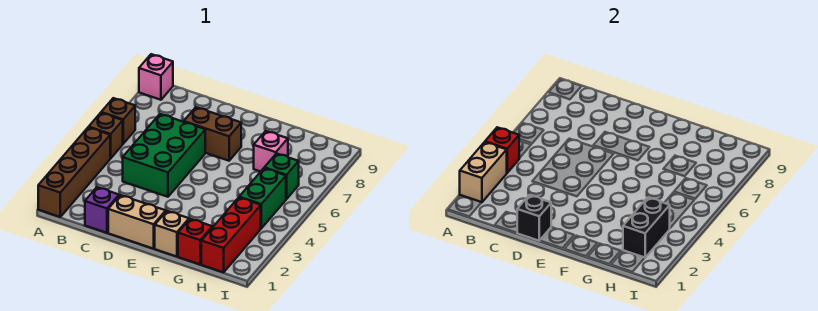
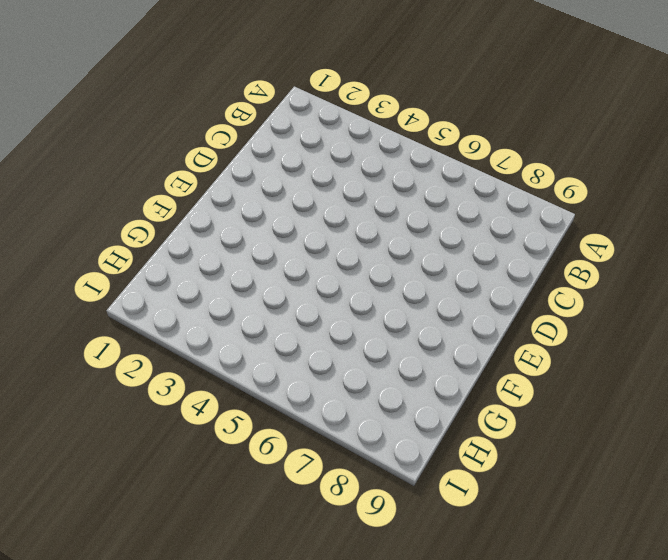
none -> brown brick A1:A4 level 1
none -> brown brick A5 level 1
none -> brown brick A6 level 1

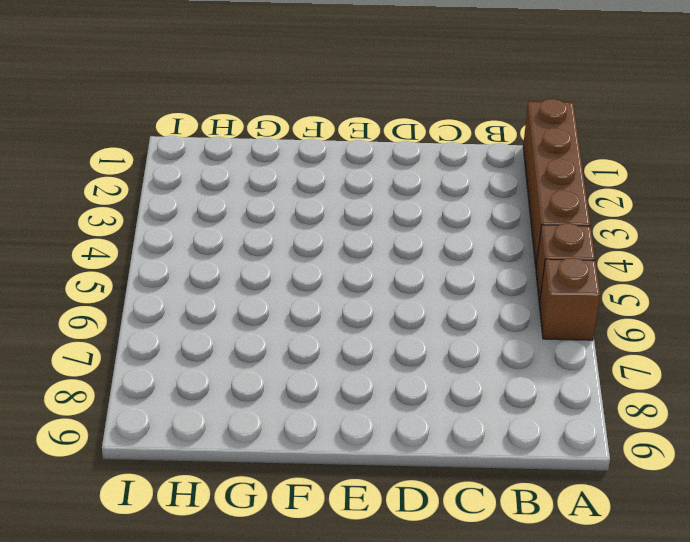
none -> pink brick A9 level 1
none -> purple brick C1 level 1
none -> green brick C4:D6 level 1

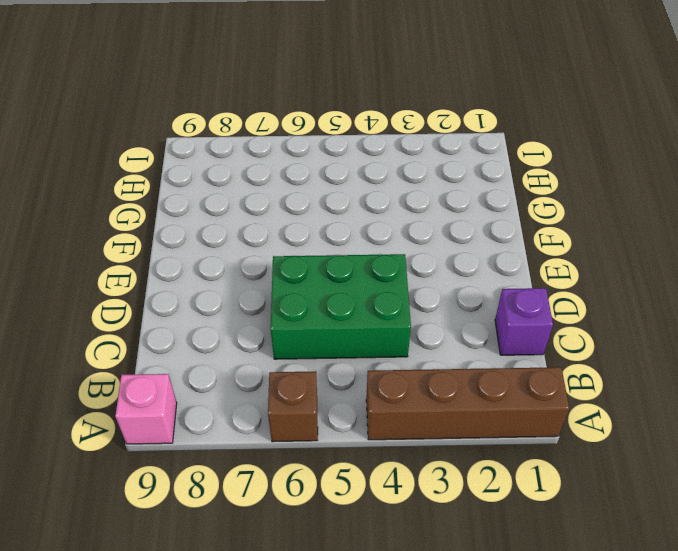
none -> brown brick A5 level 1
none -> tan brick D1:E1 level 1
none -> brown brick D7:E7 level 1

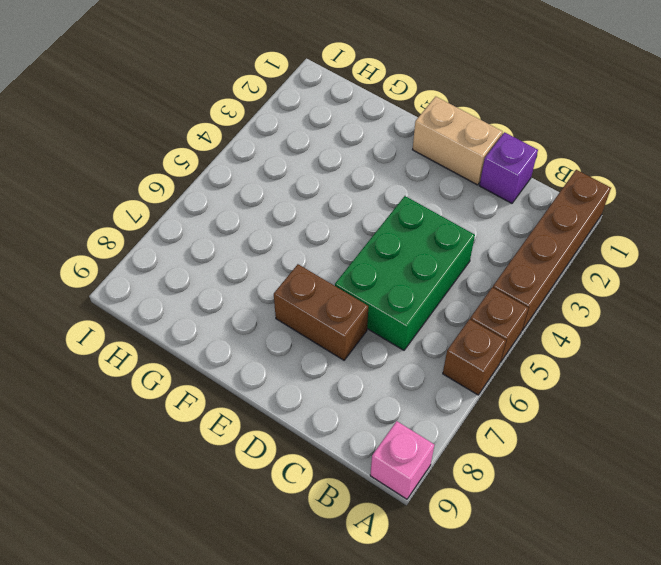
none -> tan brick F1 level 1
none -> red brick G1 level 1
none -> pink brick G7 level 1

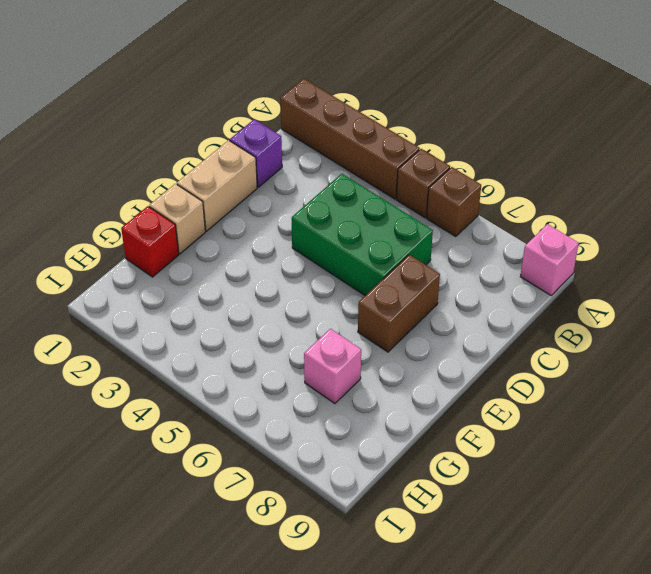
none -> red brick H1:H3 level 1
none -> green brick H4:H5 level 1
none -> green brick H6 level 1

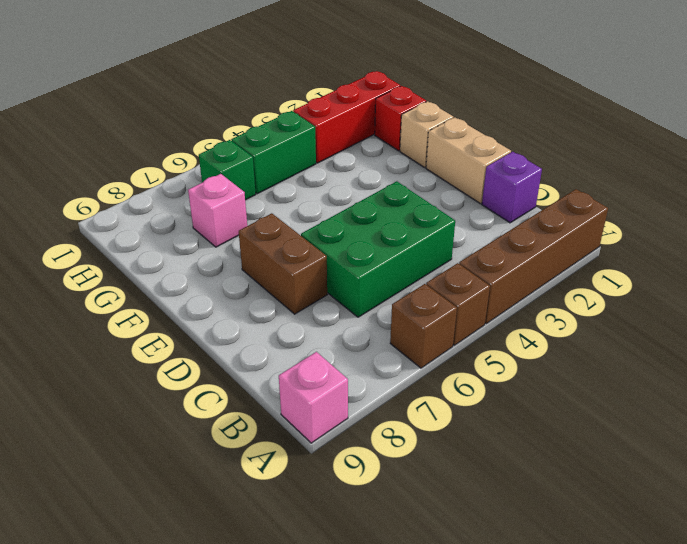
none -> tan brick A2:A3 level 2
none -> red brick A4 level 2
none -> black brick D1 level 2

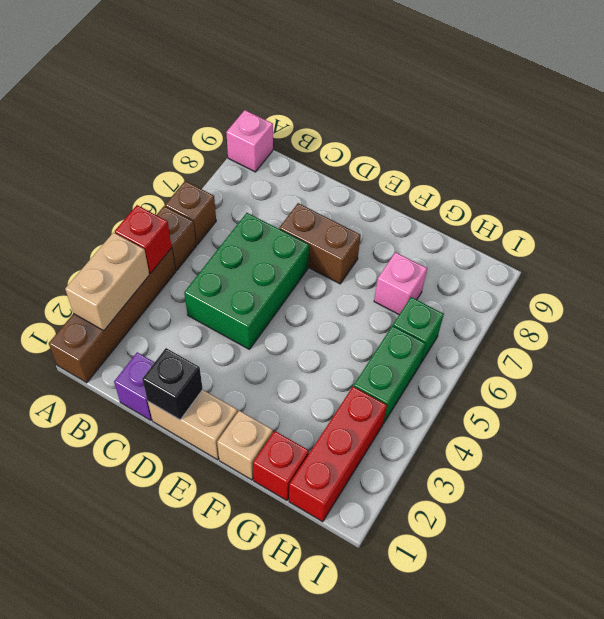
none -> black brick H2:H3 level 2

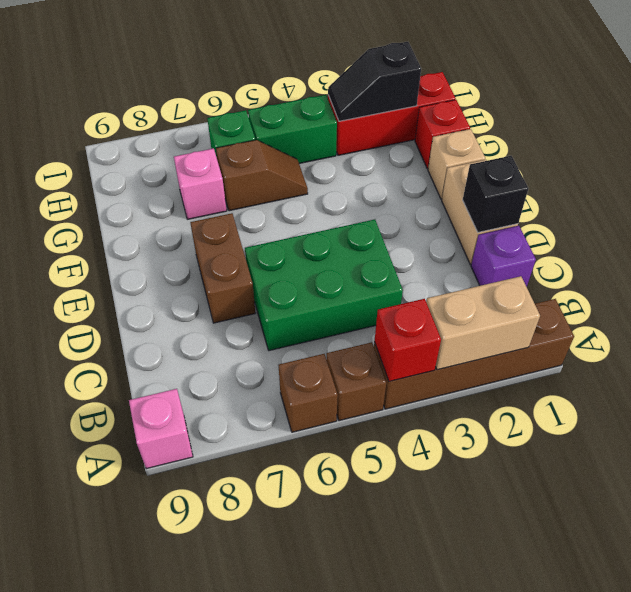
brown slope G5:G6 level 1 top 6 -> none
black slope H2:H3 level 2 top 2 -> black brick H2:H3 level 2

